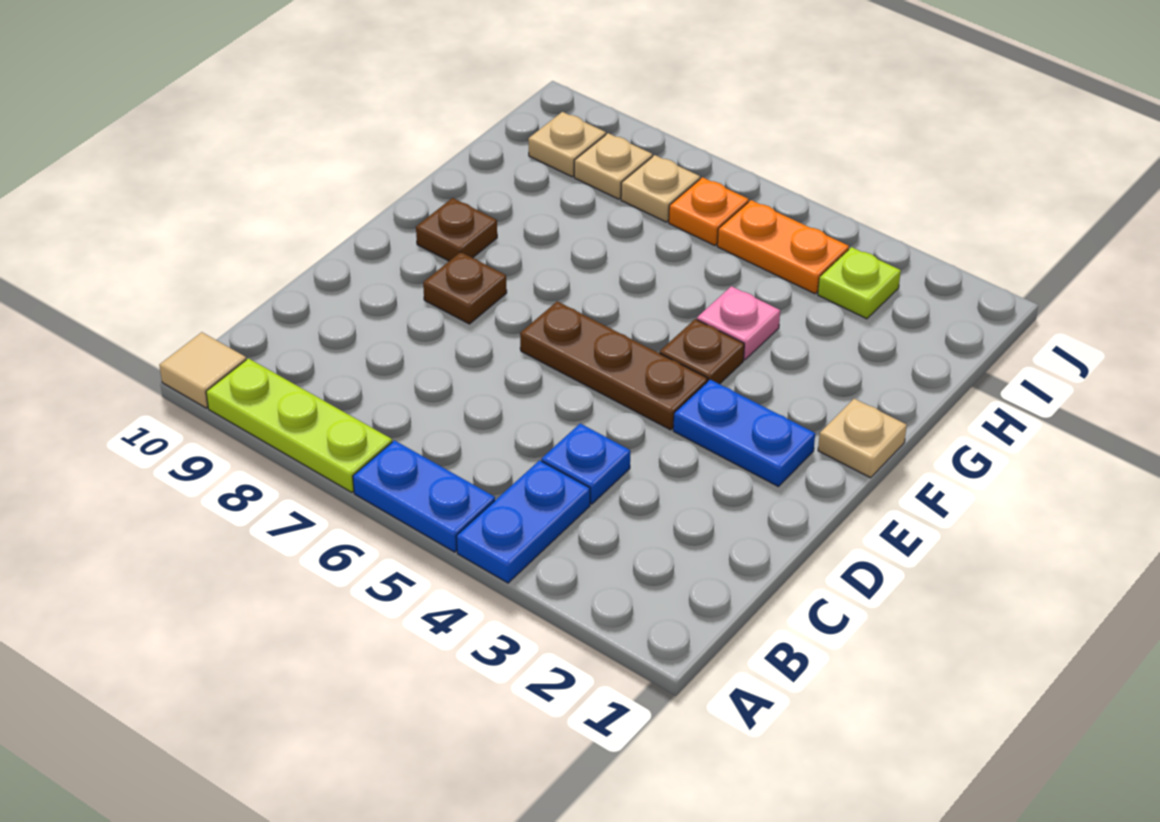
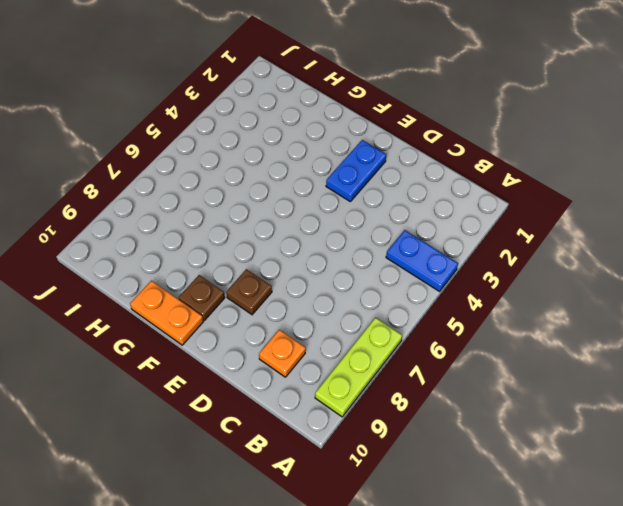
orange plate C9 level 1 -> orange plate I6 level 1
orange plate F10:G10 level 1 -> orange plate I4:I5 level 1
none -> blue plate A5:A6 level 1
none -> tan tile A10 level 1
none -> blue plate C4 level 1

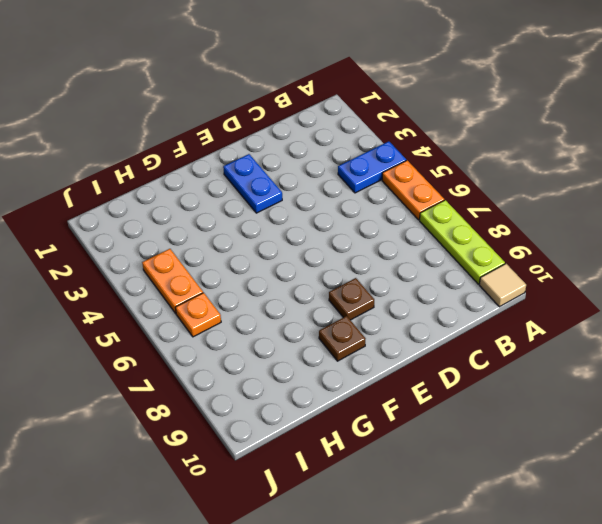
orange plate A5:A6 level 1 -> blue plate A5:A6 level 1
none -> blue plate C4 level 1
none -> brown plate E4:E6 level 1
none -> tan plate F1 level 1

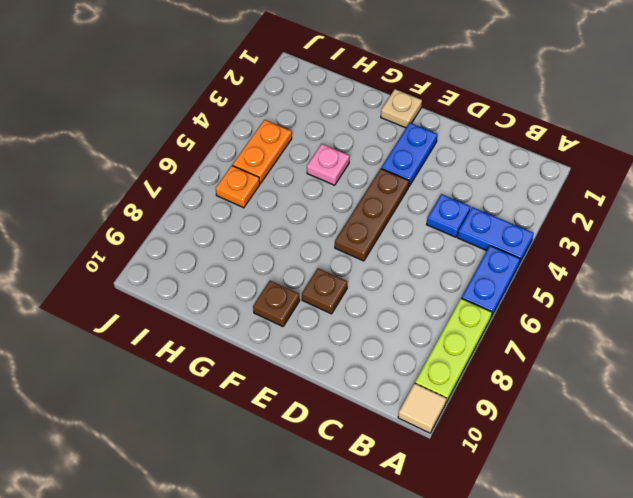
none -> brown plate F4 level 1
none -> lime plate I3 level 1
none -> tan plate I7 level 1

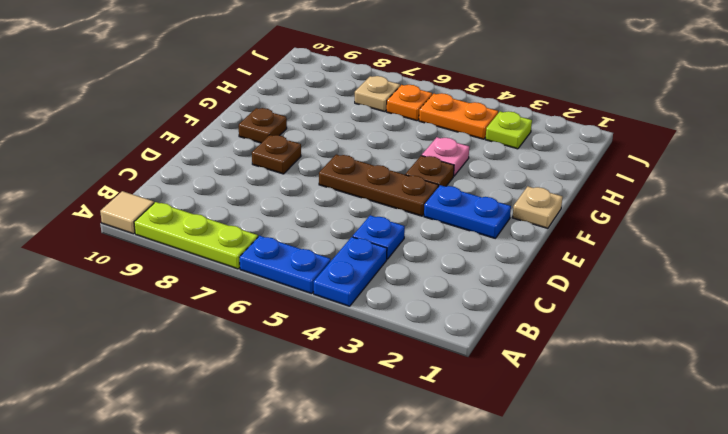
none -> tan plate I8 level 1
none -> tan plate I9 level 1

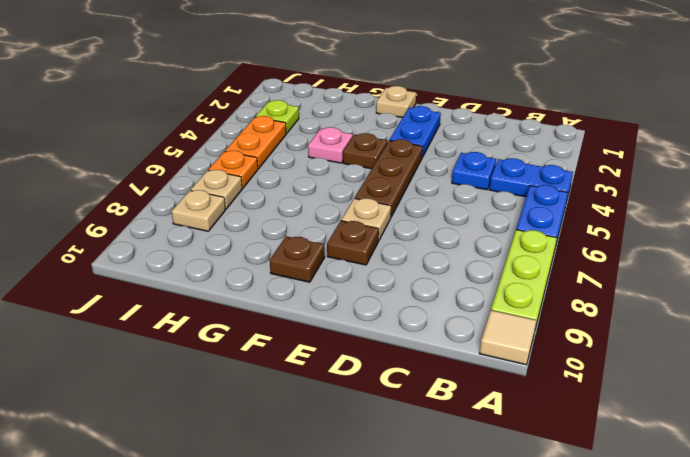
tan plate E7 level 1 -> tan plate I9 level 1

